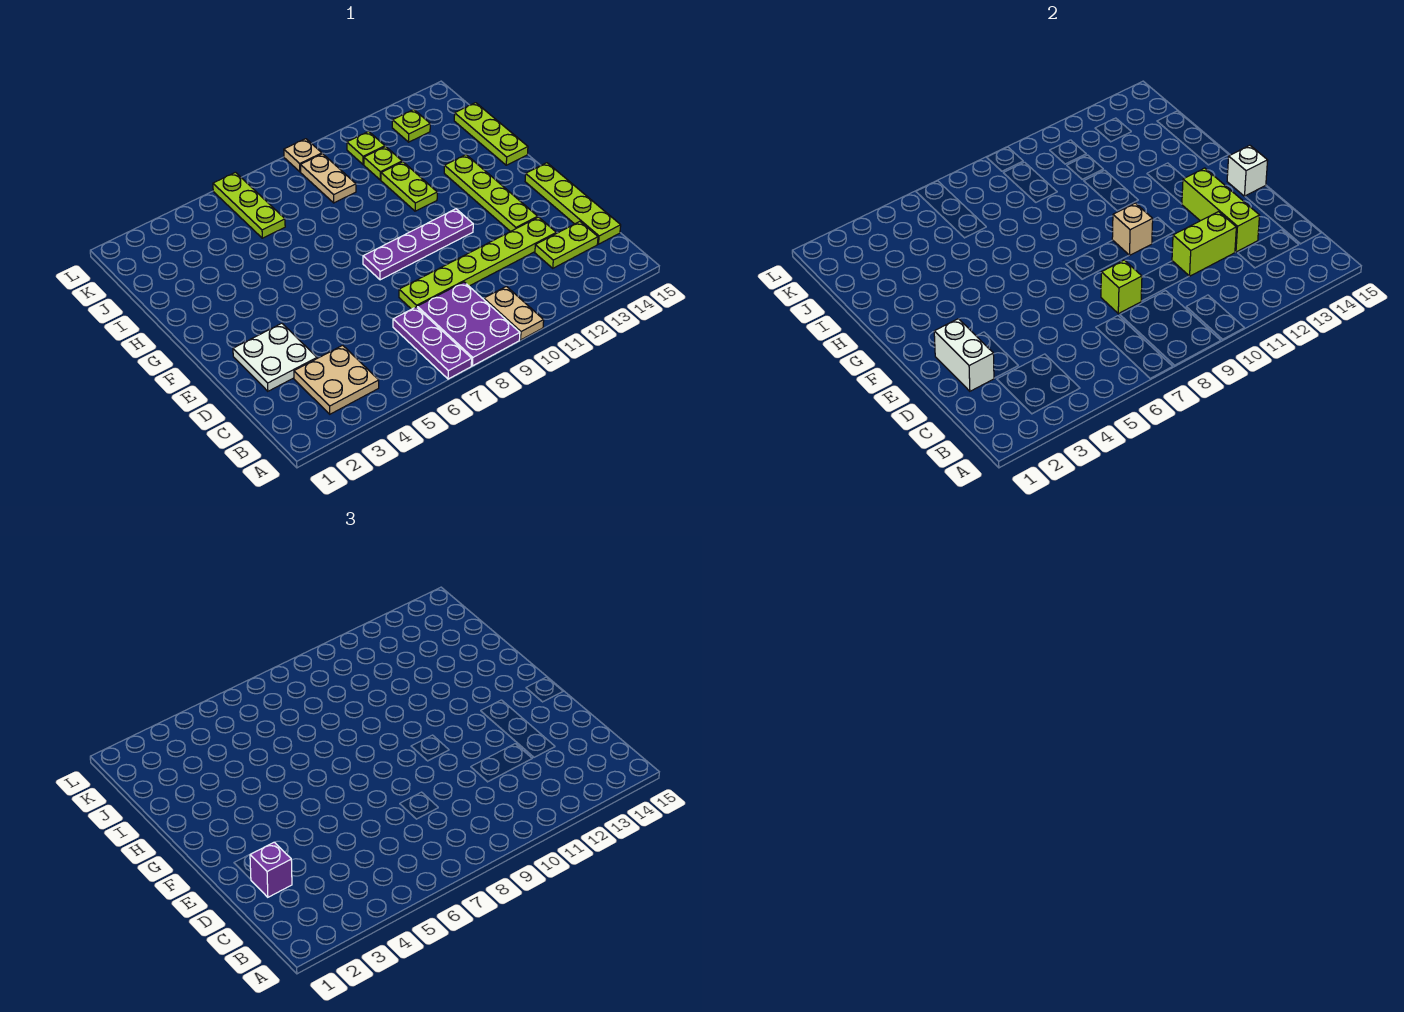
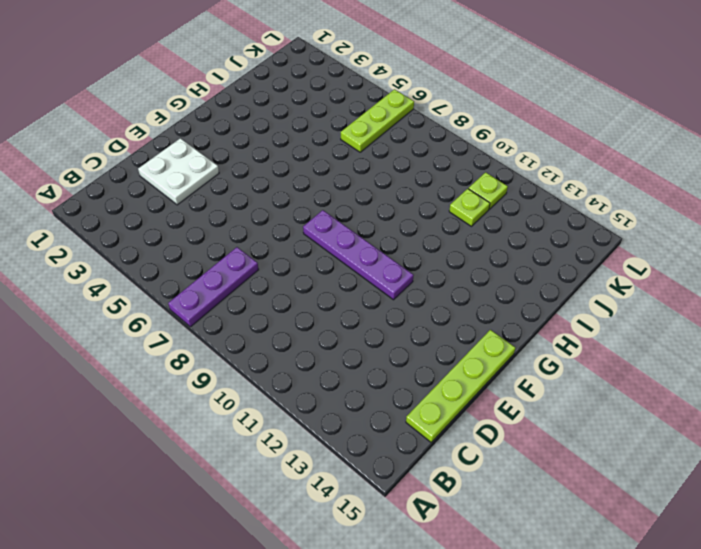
none -> purple plate A8:C9 level 1
none -> tan plate A10:B10 level 1
none -> tan plate B3:C4 level 1

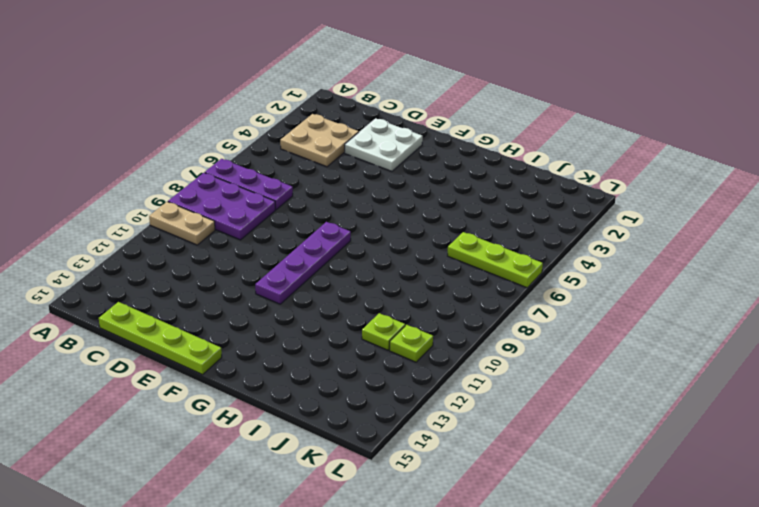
none -> lime plate C13:C14 level 1
none -> lime plate D8:D13 level 1
none -> lime plate E13:H13 level 1

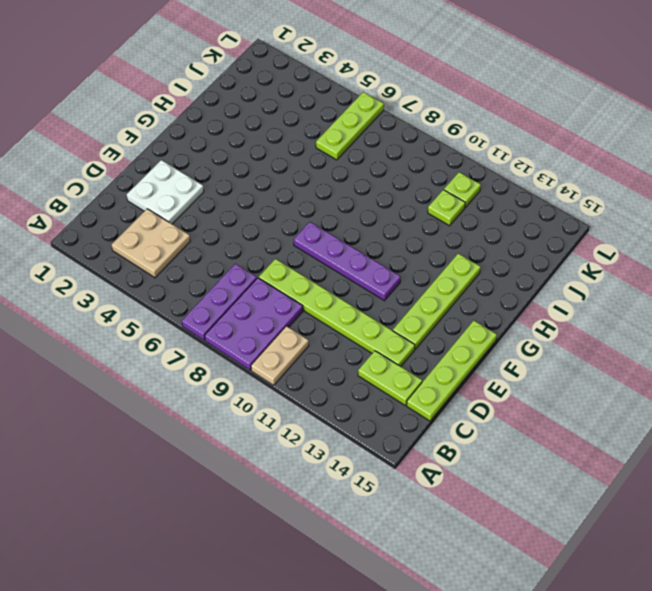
none -> lime plate H11:I11 level 1
none -> lime plate H15:J15 level 1
none -> tan plate J9:K9 level 1

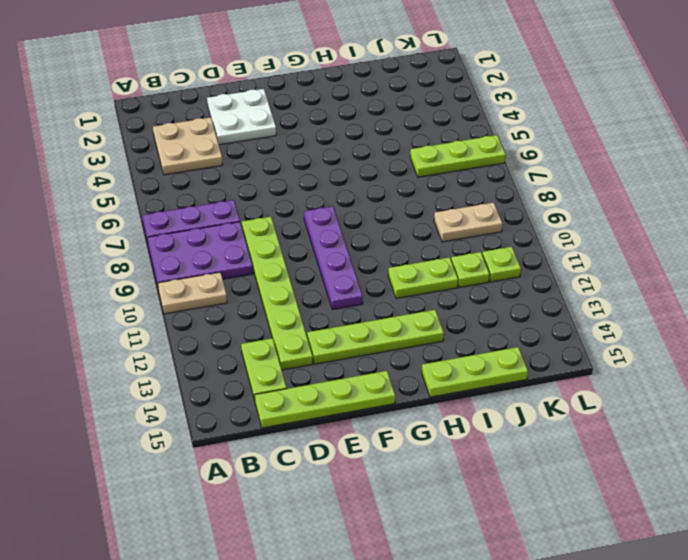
none -> lime plate K13 level 1
none -> tan plate L9 level 1
none -> white brick D2:E2 level 2

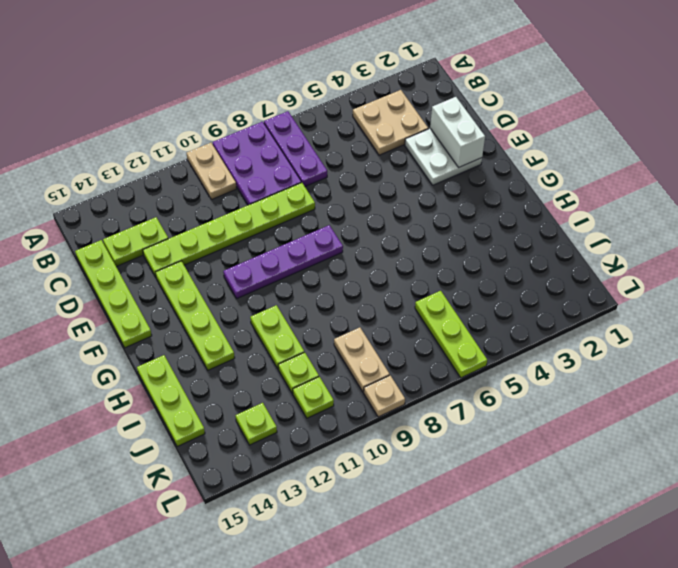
none -> lime brick D8 level 2
none -> lime brick D11:D12 level 2
none -> lime brick D13:F13 level 2

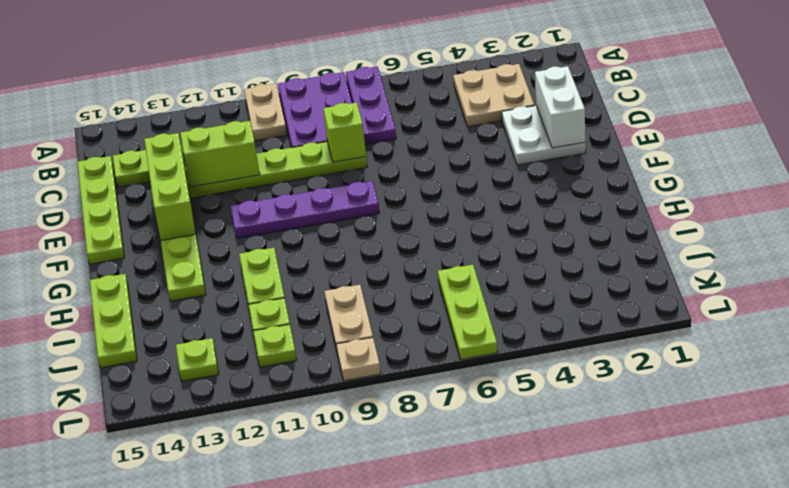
none -> tan brick F10 level 2
none -> white brick F15 level 2
none -> purple brick D2 level 3

